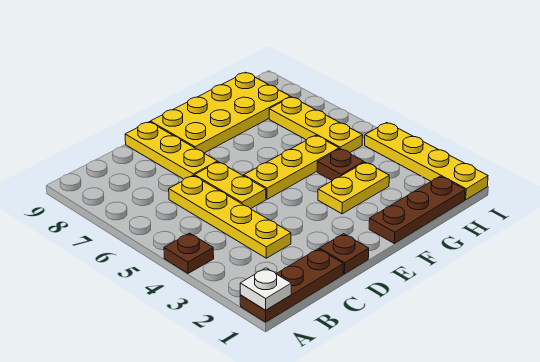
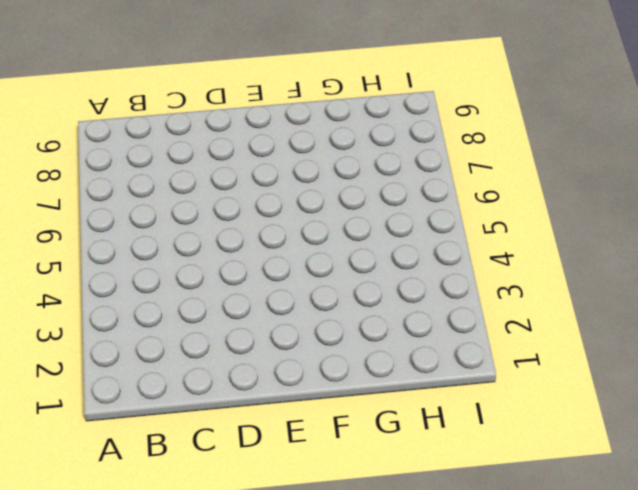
none -> brown plate A1:C1 level 1
none -> brown plate A4 level 1
none -> yellow plate C3:C6 level 1

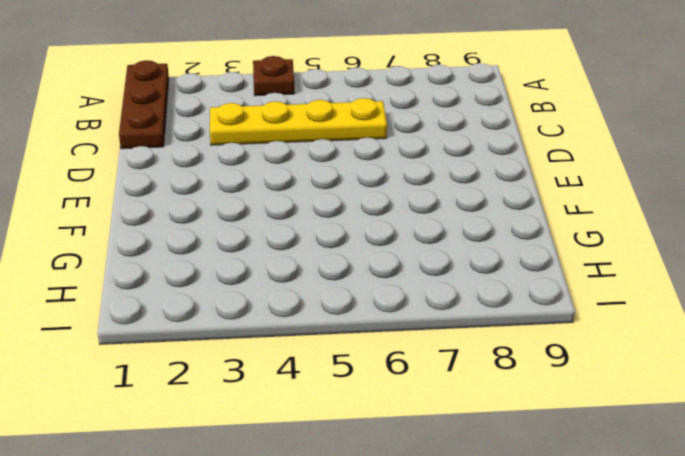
none -> brown plate D1 level 1
none -> yellow plate D5:D6 level 1
none -> yellow plate D7:D9 level 1

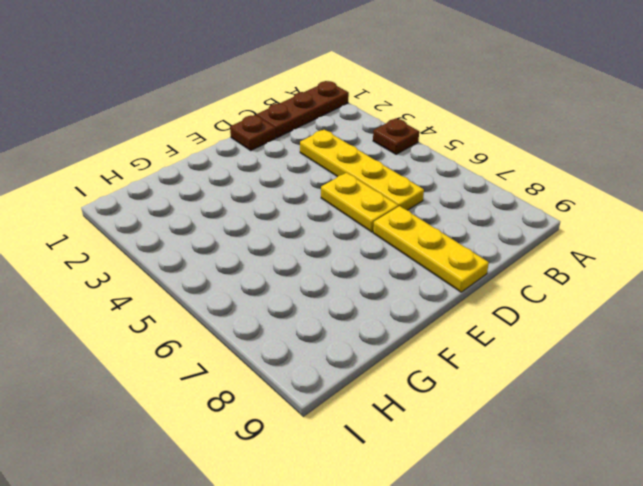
none -> yellow plate E5:G5 level 1
none -> yellow plate E8:H9 level 1
none -> brown plate F1:H1 level 1

